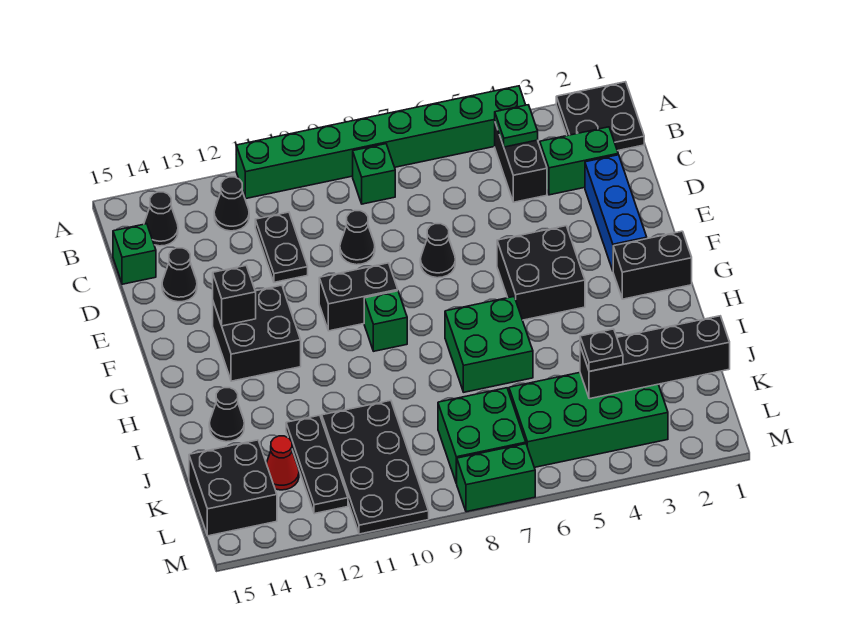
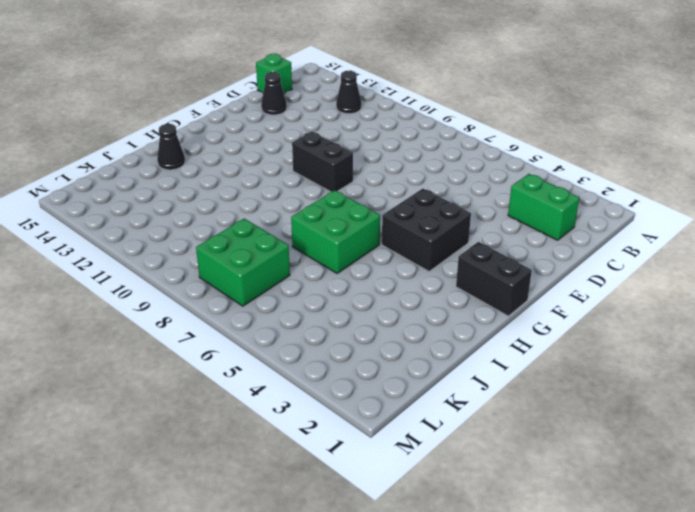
none -> black plate A1:B2 level 1
none -> green brick A4:A11 level 1
none -> black brick B4:C4 level 1
none -> green brick B8 level 1

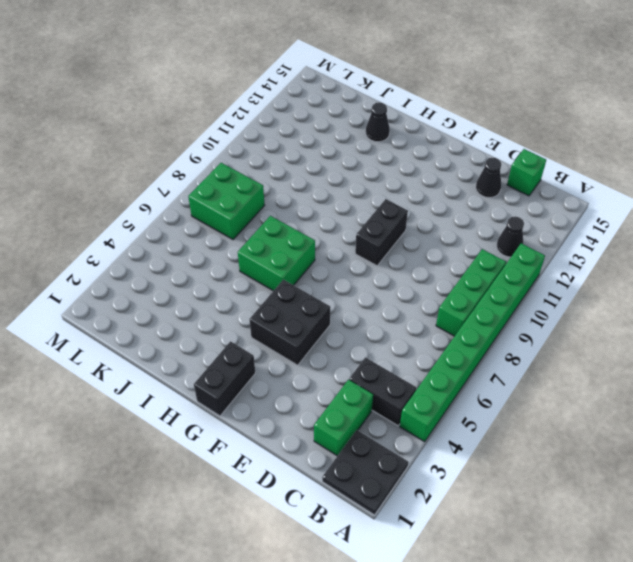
green brick B8:B10 level 1 -> green brick B8 level 1
none -> black cone B14 level 1
none -> black plate C11:D11 level 1
none -> blue brick D2:F2 level 1
none -> black cone D9 level 1

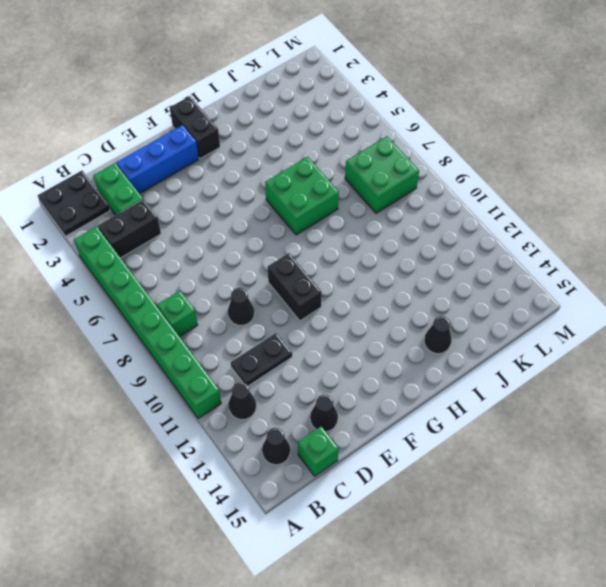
none -> black cone E7 level 1
none -> black brick F4:G5 level 1
none -> black brick F12:G13 level 1
none -> green brick G9 level 1

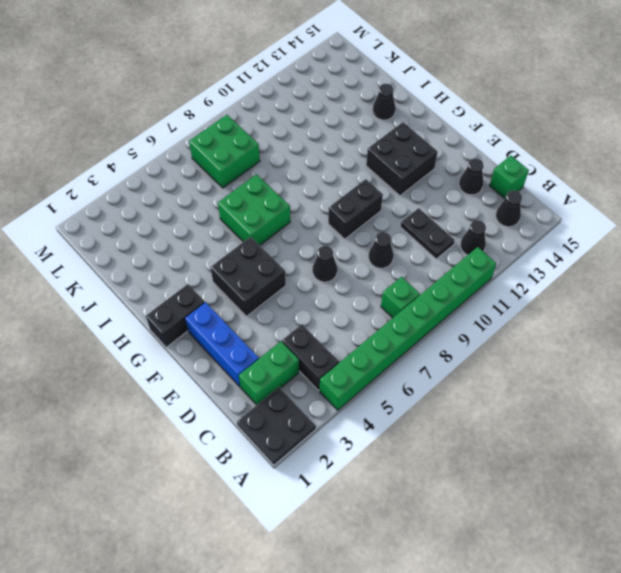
none -> green brick G9 level 1
none -> black plate J10:M11 level 1
none -> black plate J12:L12 level 1
none -> green brick K3:L6 level 1

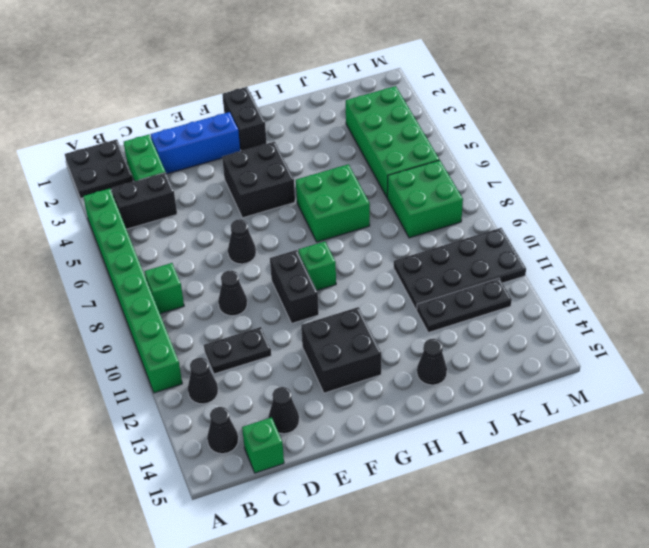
none -> red cone K13 level 1
none -> black brick K14:L15 level 1
none -> green brick M7:M8 level 1
none -> green plate B4 level 2

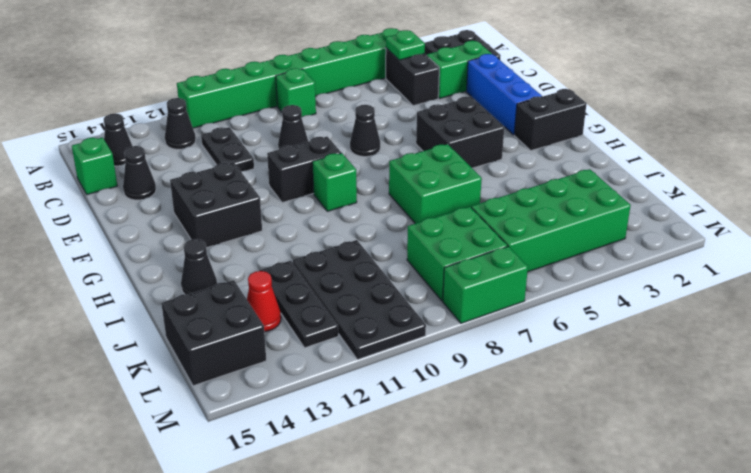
none -> black brick F13 level 2
none -> black brick K1:K4 level 2
none -> black plate K4 level 3

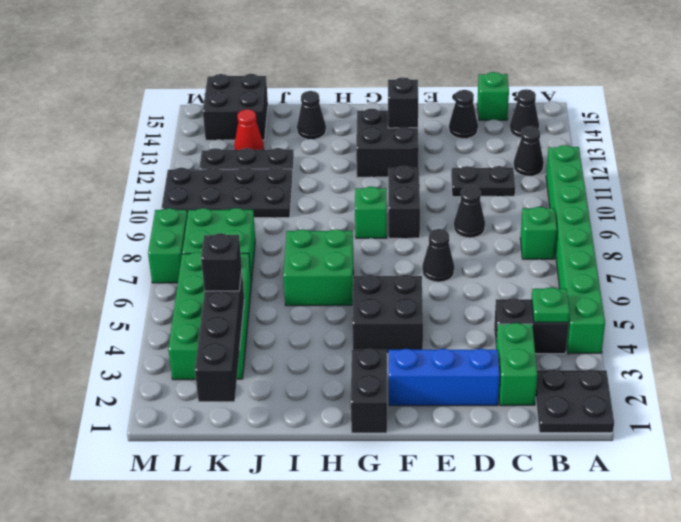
black brick K4 level 3 -> black plate K4 level 3

